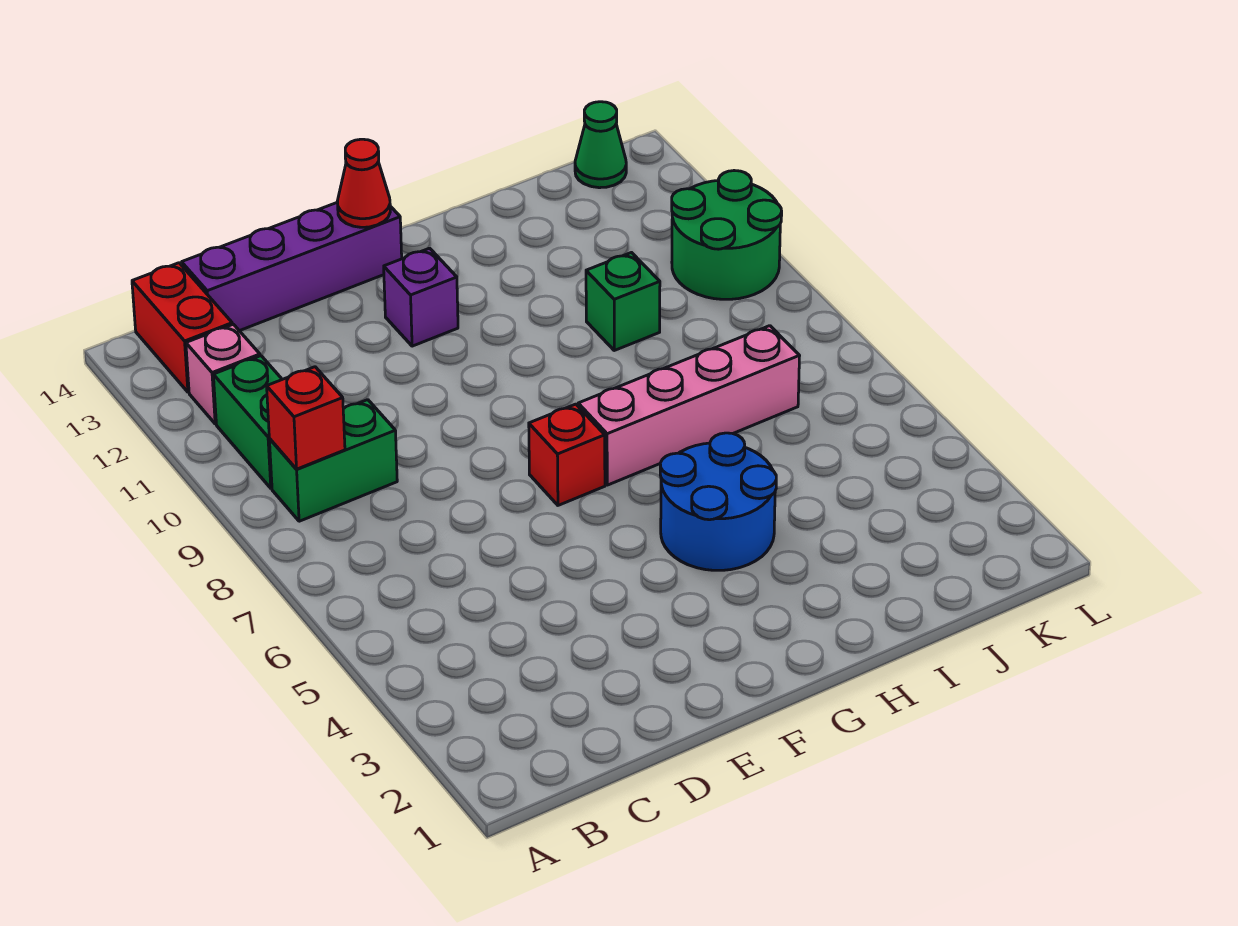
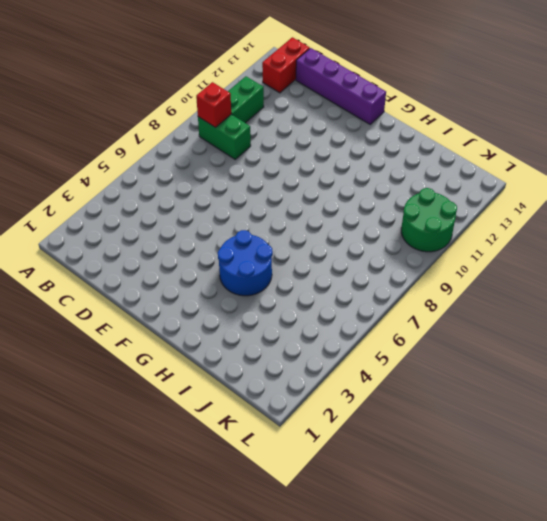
none -> pink brick B12 level 1
none -> red brick F7 level 1
none -> purple brick F12 level 1

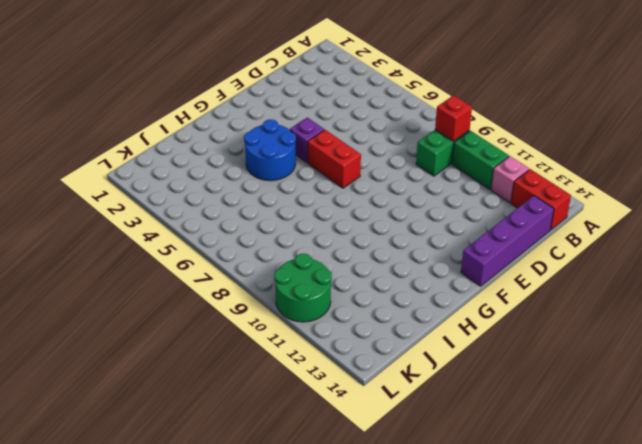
purple brick F5 level 1 -> purple brick F12 level 1
red brick F6:F7 level 1 -> red brick F7 level 1
none -> pink brick G7:J7 level 1
none -> green brick I10 level 1
none -> green cone K14 level 1

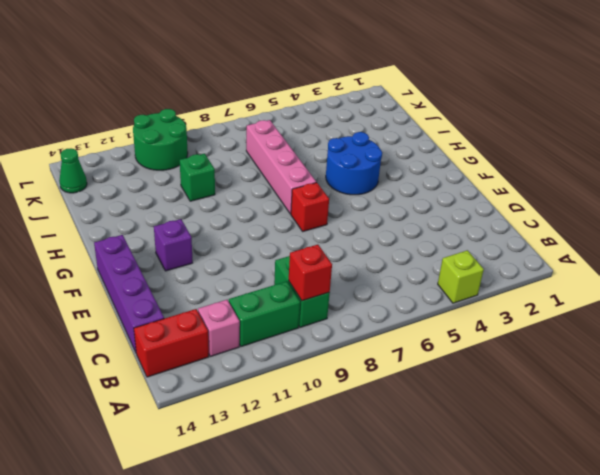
lime brick A4 level 1 -> none
none -> red cone F14 level 2

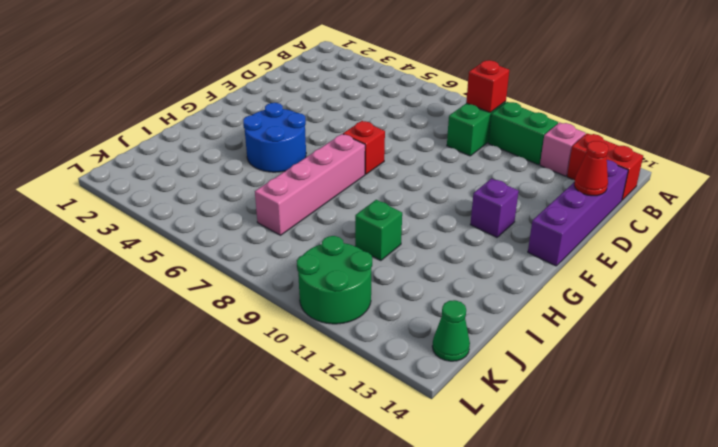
red cone D14 level 2 -> red cone F14 level 2

